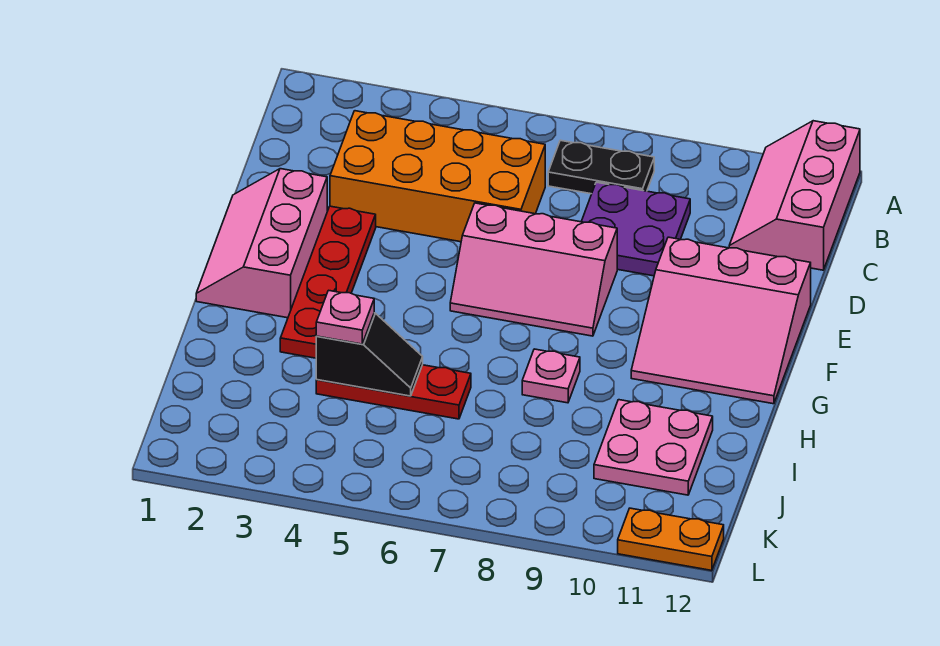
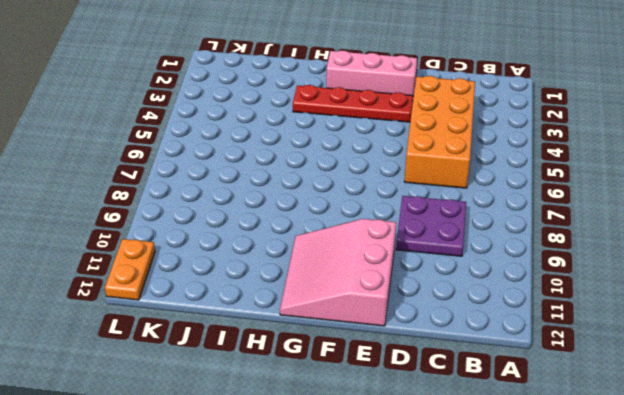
none -> pink slope A11:C12 level 1 top 12
none -> black plate B7:B8 level 1
none -> pink slope E6:F8 level 1 top E

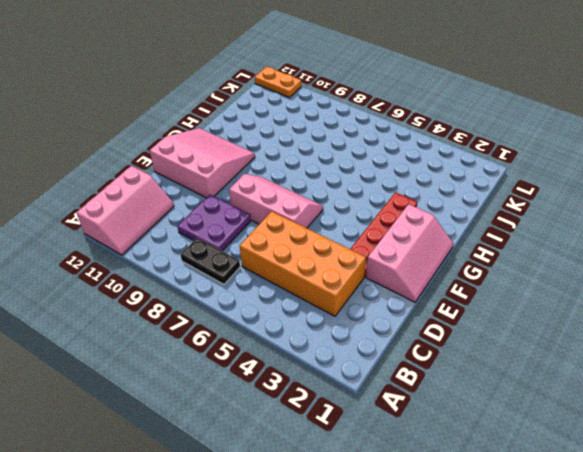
none -> pink plate H8 level 1
none -> red plate I4:I6 level 1
none -> pink plate I10:J11 level 1

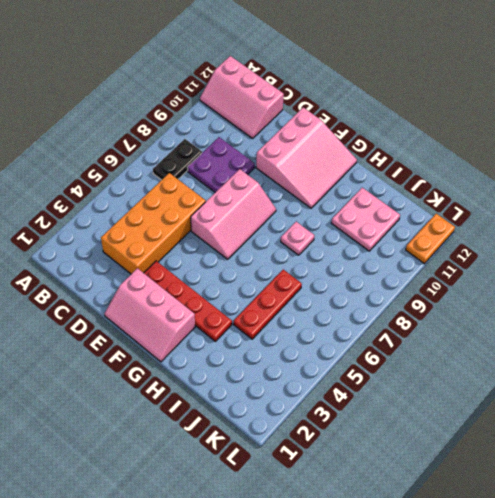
none -> black slope I4:I5 level 2 top 4
none -> pink plate I4 level 3

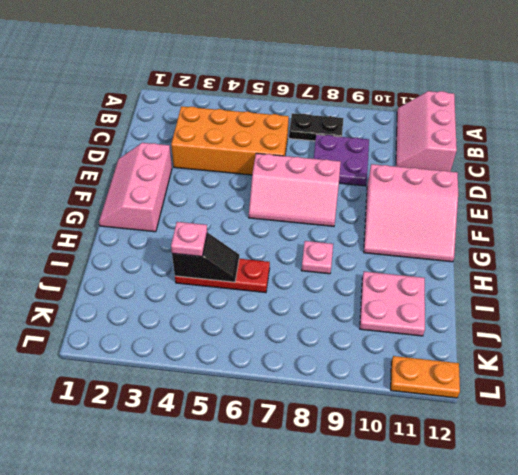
none -> red plate E3:H3 level 1

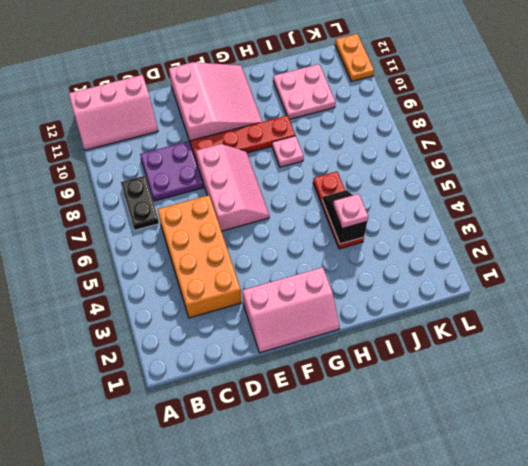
red plate E9:H9 level 1 -> red plate E3:H3 level 1

